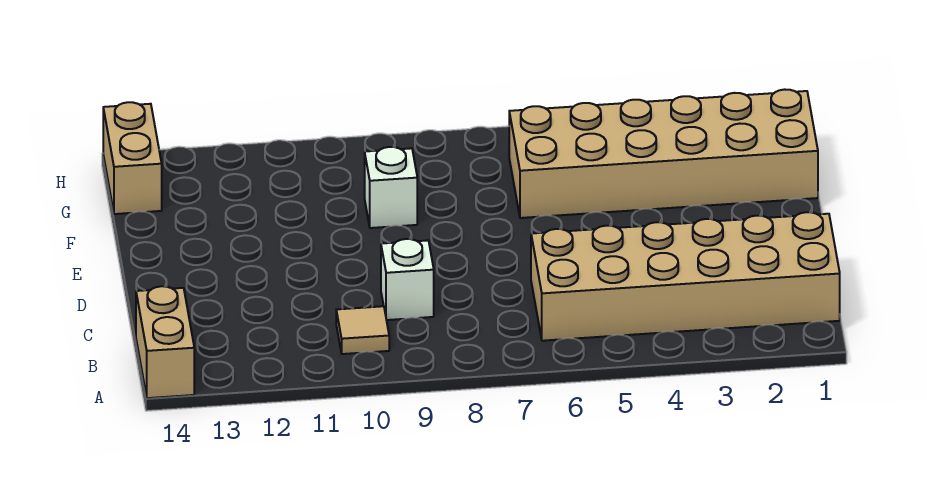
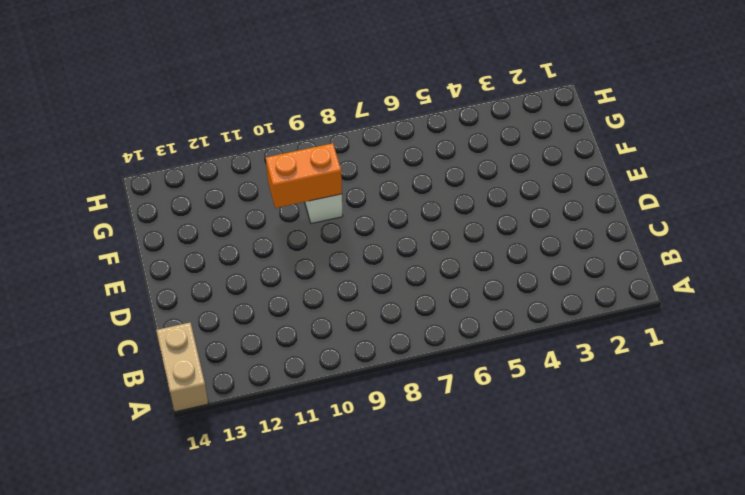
orange brick F9:F10 level 2 -> none
none -> tan brick B1:C6 level 1
none -> tan tile B10 level 1

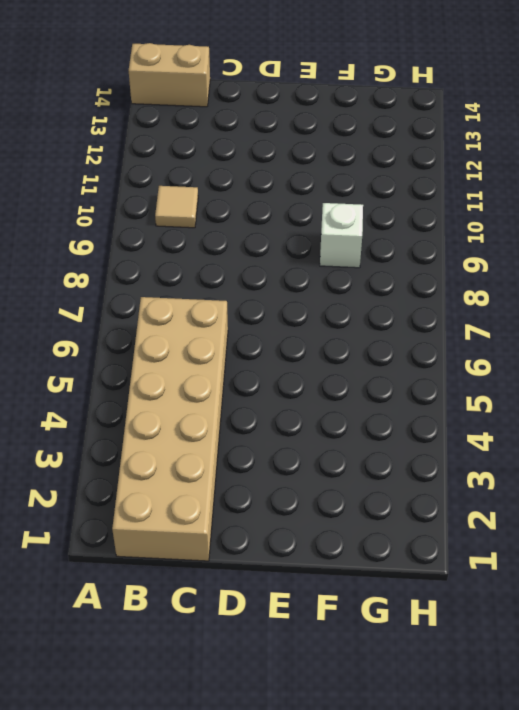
none -> white brick C9 level 1
none -> tan brick F1:G6 level 1

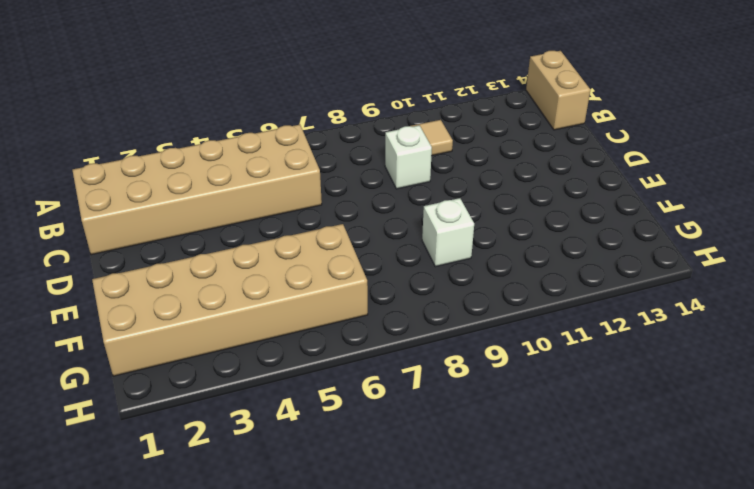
none -> tan brick G14:H14 level 1

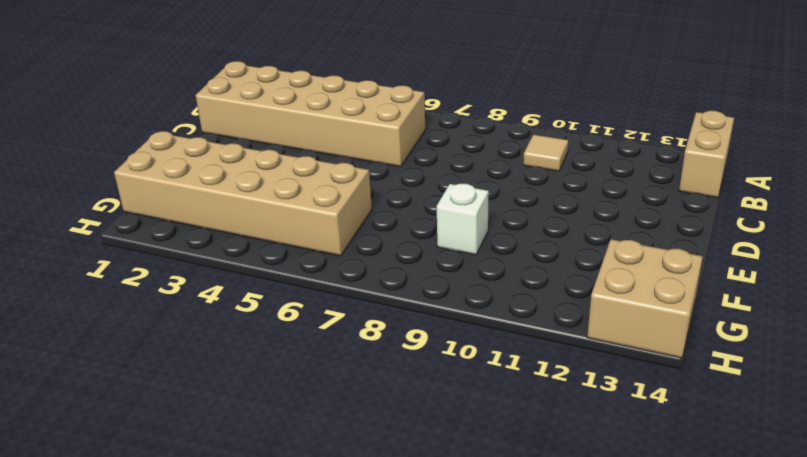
tan brick G13:H14 level 1 -> tan brick G14:H14 level 1
none -> white brick C9 level 1

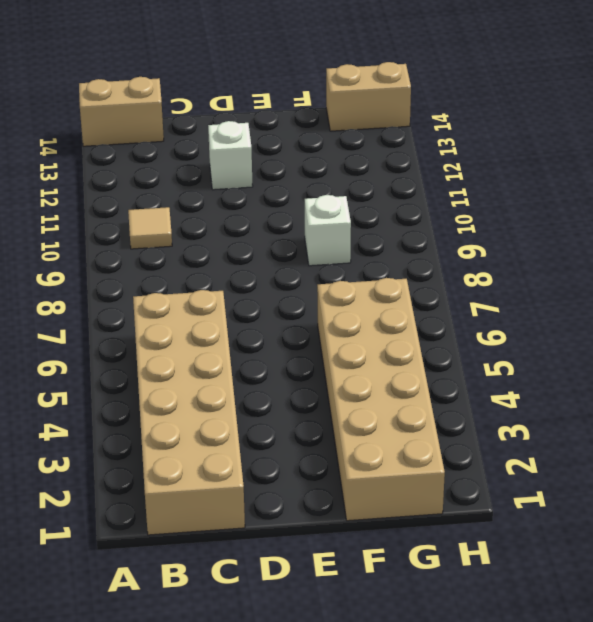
white brick D12 level 1 -> white brick C9 level 1

